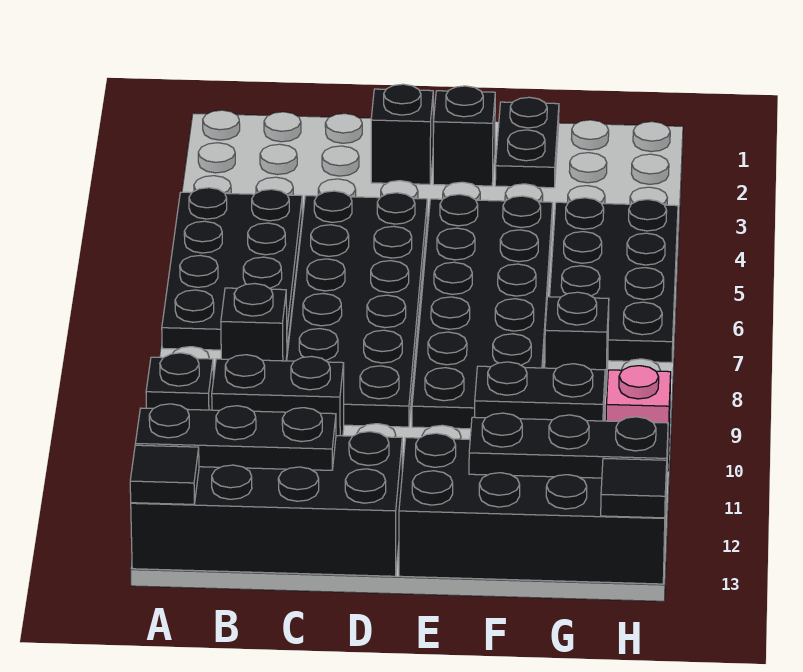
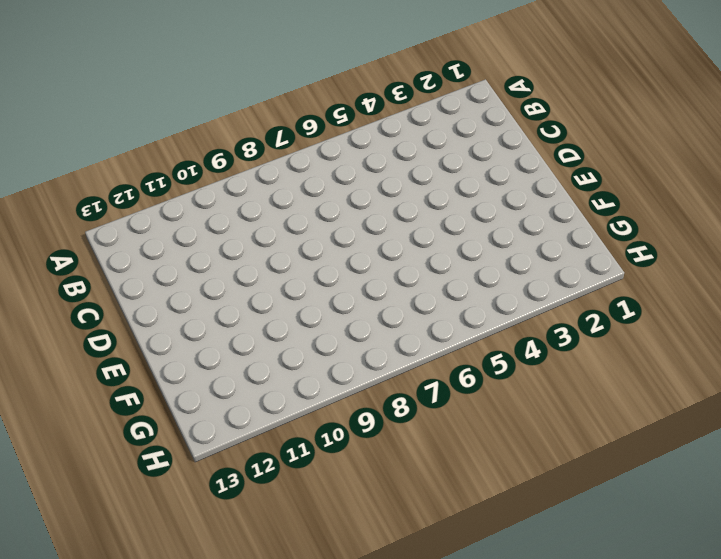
none -> black plate A4:B7 level 1
none -> black brick A10 level 1
none -> black brick A12:D13 level 1

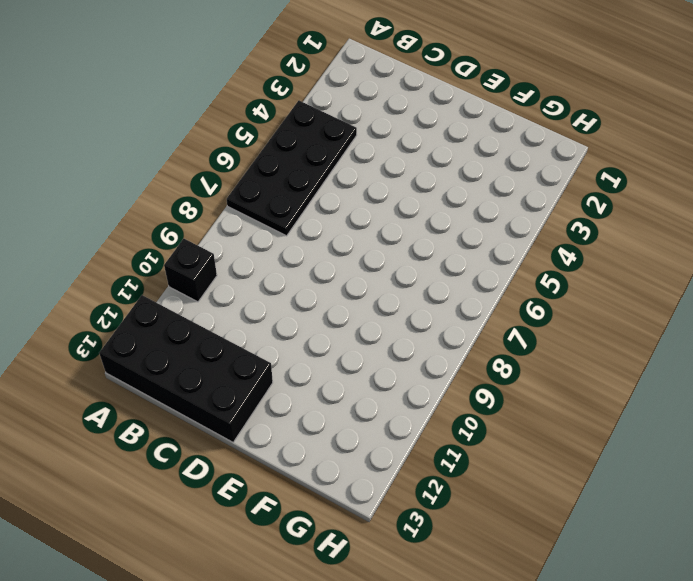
none -> black brick B8 level 1
none -> black brick B10:C10 level 1
none -> black plate C4:D9 level 1

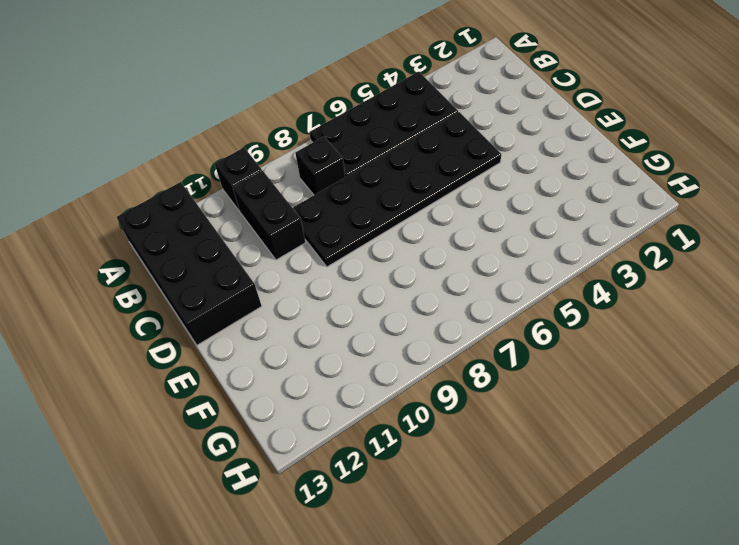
none -> black brick D2 level 1
none -> black brick E2 level 1
none -> black plate E4:F9 level 1

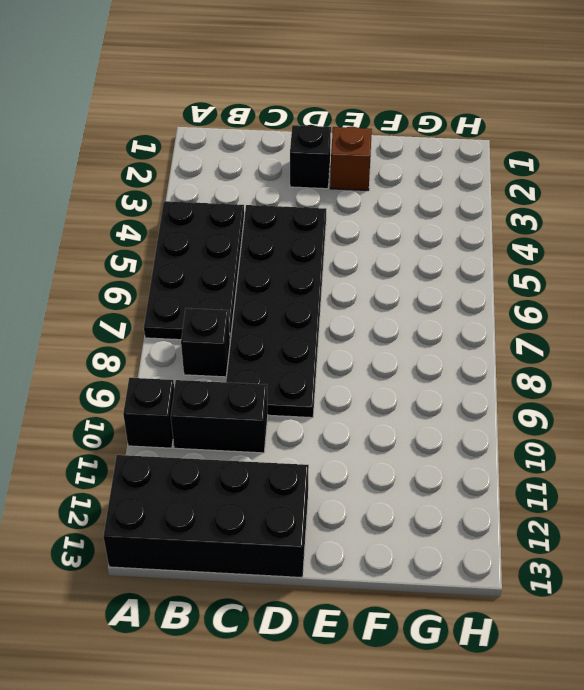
brown brick E2 level 1 -> black brick E2 level 1
none -> black plate E4:F9 level 1
none -> black brick E12:H13 level 1
none -> black plate F1:F2 level 1

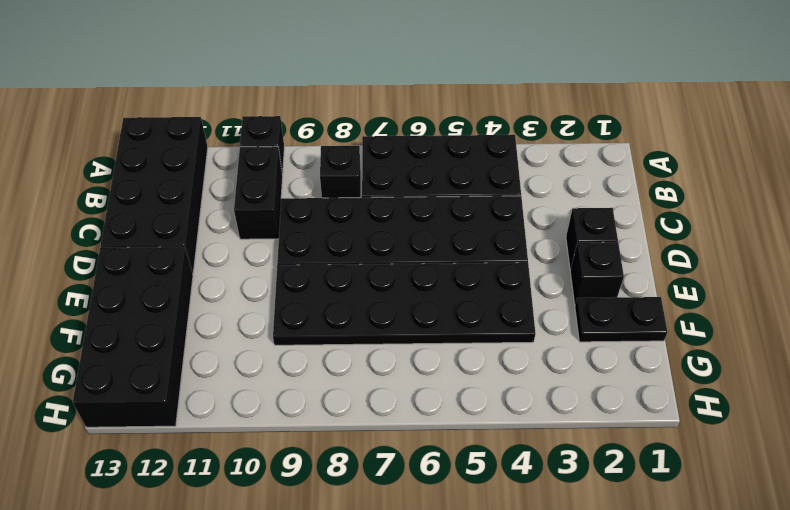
none -> black brick F10:G10 level 1
none -> black plate G4:H7 level 1
none -> black brick G8 level 1

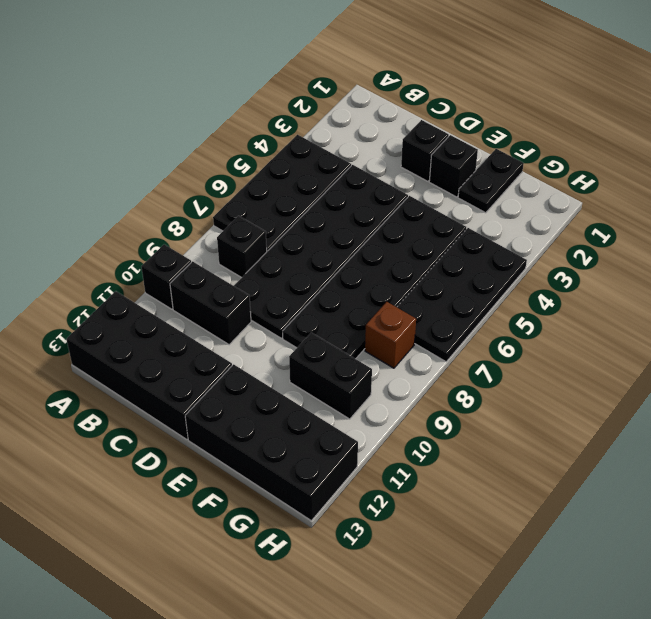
brown brick G8 level 1 -> black brick G8 level 1
none -> pink brick H10 level 1
none -> black plate A12:C12 level 2
none -> black tile A13 level 2

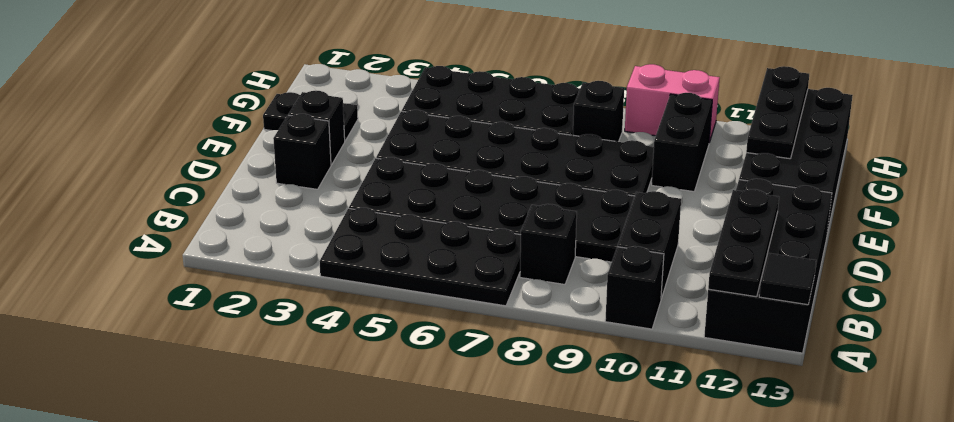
pink brick H9:H10 level 1 -> pink brick H10 level 1
none -> black tile H13 level 2

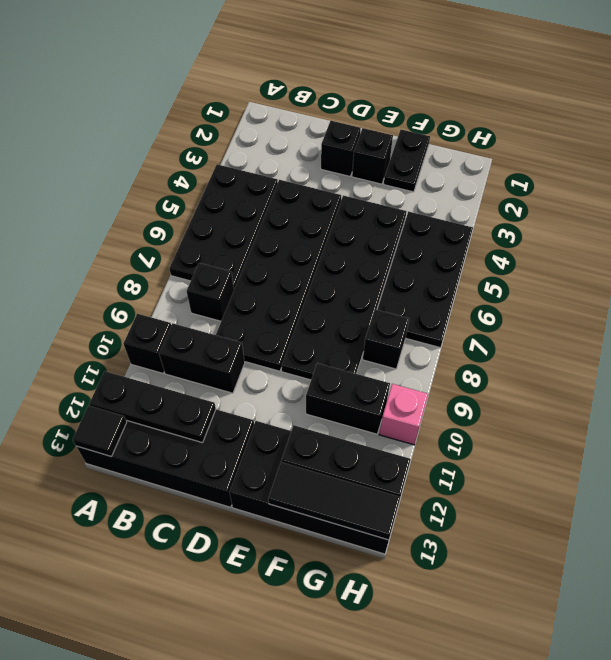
black tile F13:H13 level 2 -> black tile H13 level 2

